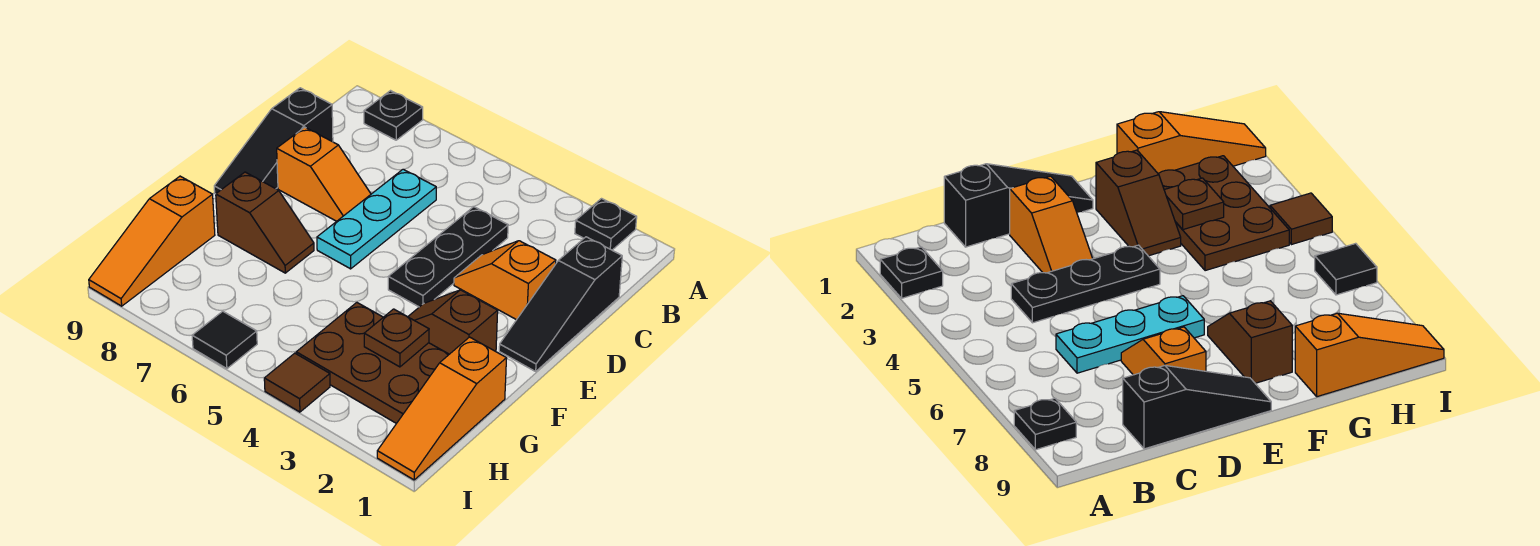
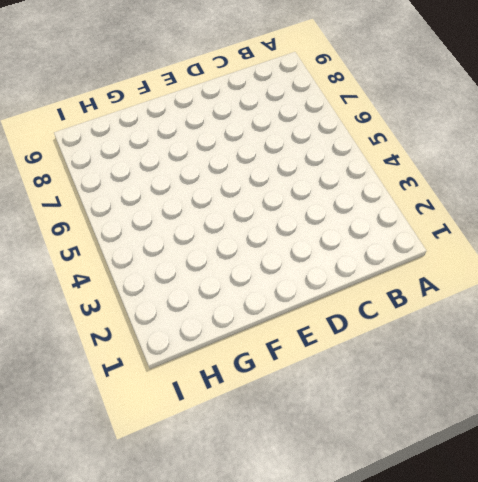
none -> black plate A2 level 1
none -> black plate A8 level 1
none -> black slope C1:E1 level 1 top C

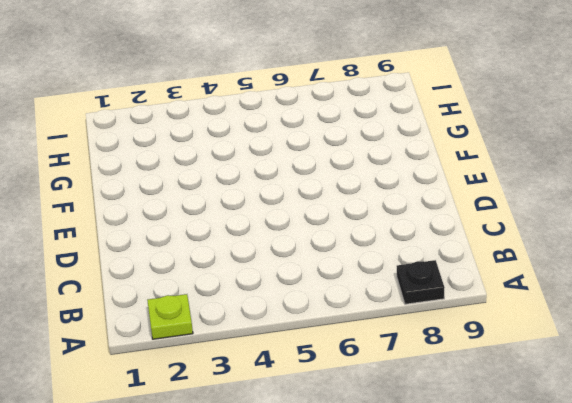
lime plate A2 level 1 -> black plate A2 level 1
none -> black slope C1:E1 level 1 top C
none -> black plate C4:E4 level 1
none -> cyan plate C6:E6 level 1

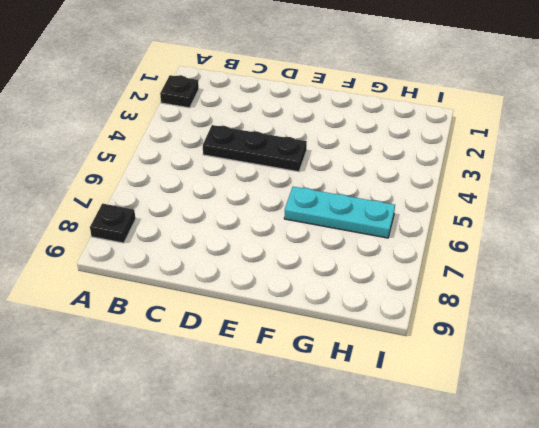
cyan plate F6:H6 level 1 -> cyan plate C6:E6 level 1
none -> black slope C1:E1 level 1 top C
none -> black slope C9:E9 level 1 top C
none -> orange slope D2:D3 level 1 top 2

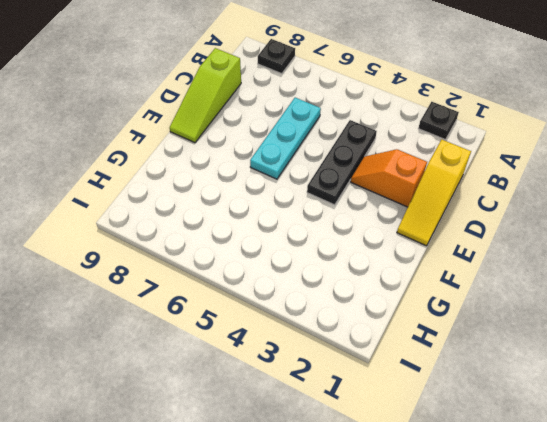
yellow slope C1:E1 level 1 top C -> black slope C1:E1 level 1 top C
lime slope C9:E9 level 1 top C -> black slope C9:E9 level 1 top C
none -> orange slope D7:D8 level 1 top 8
none -> brown slope F2:F3 level 1 top 2
none -> brown slope F7:F8 level 1 top 8

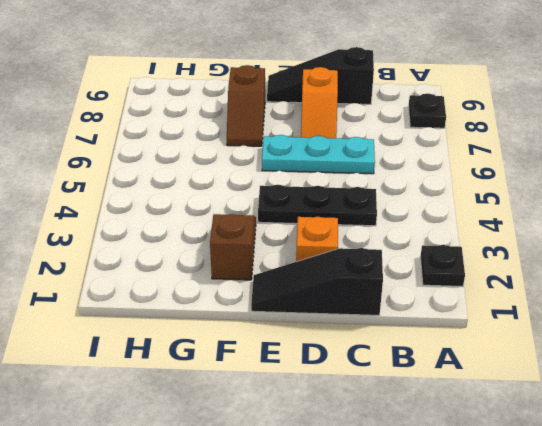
none -> orange slope G1:I1 level 1 top G
none -> brown plate G2:H4 level 1
none -> orange slope G9:I9 level 1 top G

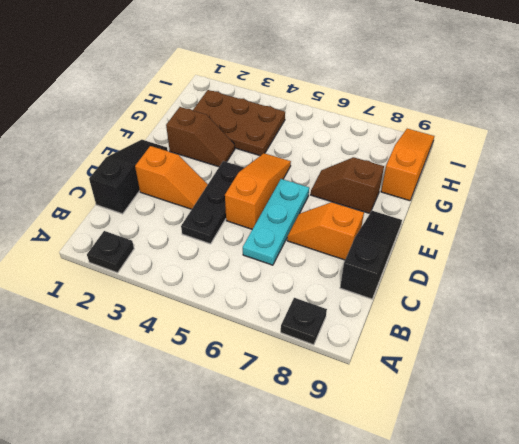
orange slope D5:F5 level 1 top D -> orange slope G1:I1 level 1 top G
none -> brown tile I4 level 1
none -> black tile I6 level 1
none -> brown plate G3 level 2

